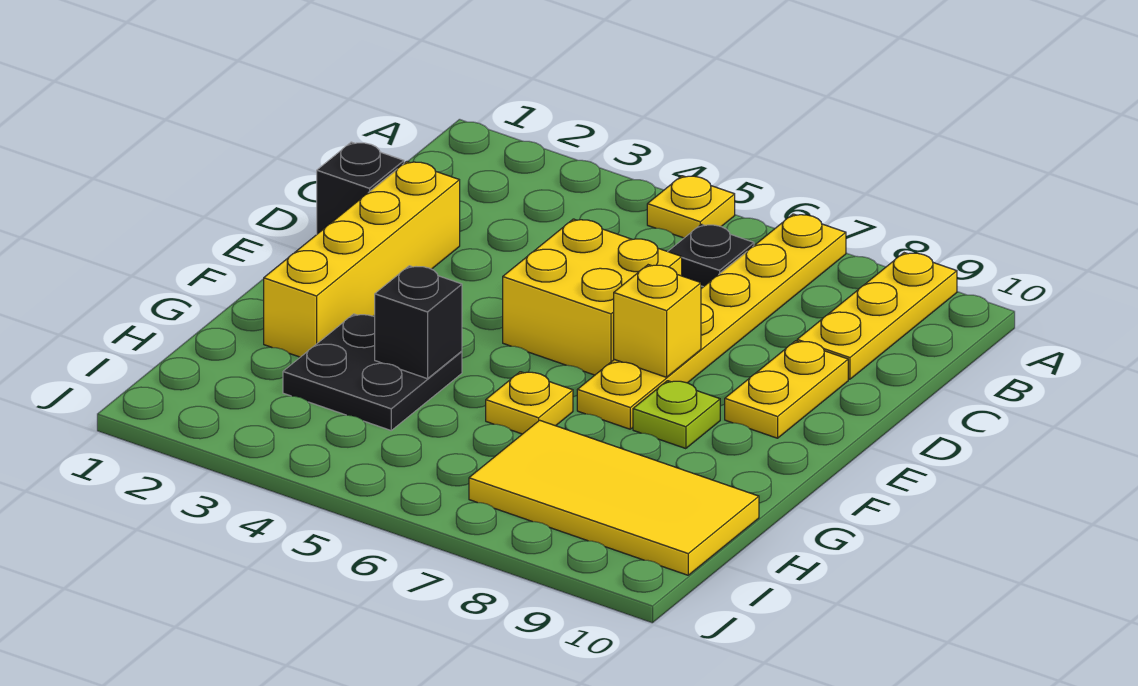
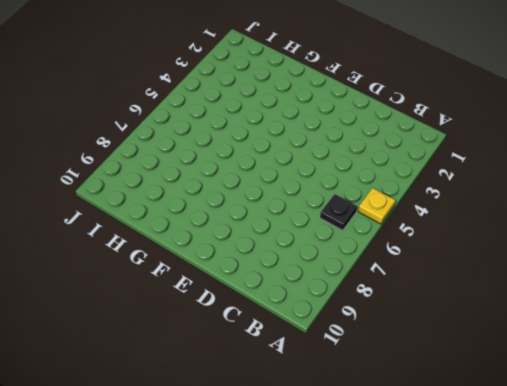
none -> yellow plate A7:F7 level 1
none -> yellow plate A9:C9 level 1
none -> black brick D1 level 1

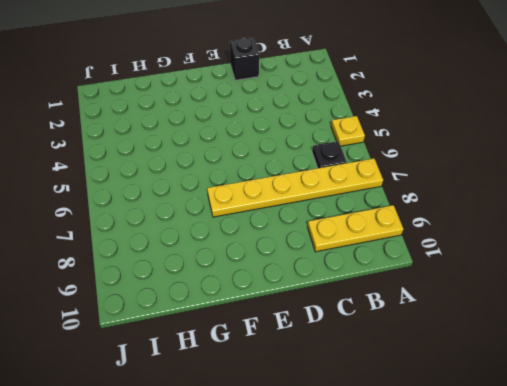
none -> yellow brick D2:G2 level 1
none -> yellow brick D5:E6 level 1
none -> yellow plate D9:E9 level 1

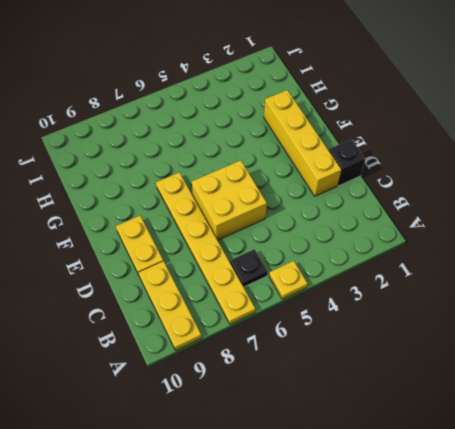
none -> lime plate F8 level 1
none -> black plate G3:H4 level 1
none -> yellow plate G6 level 1

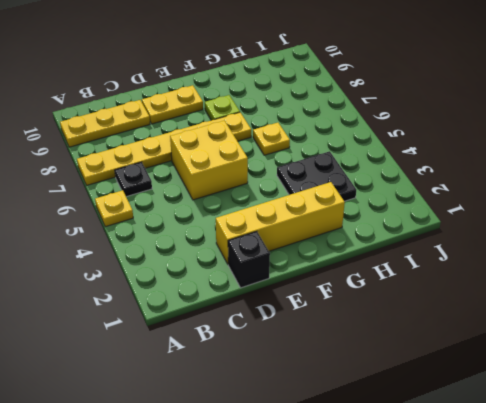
none -> yellow tile H7:I10 level 1
none -> yellow brick E7 level 2
none -> black brick G4 level 2

